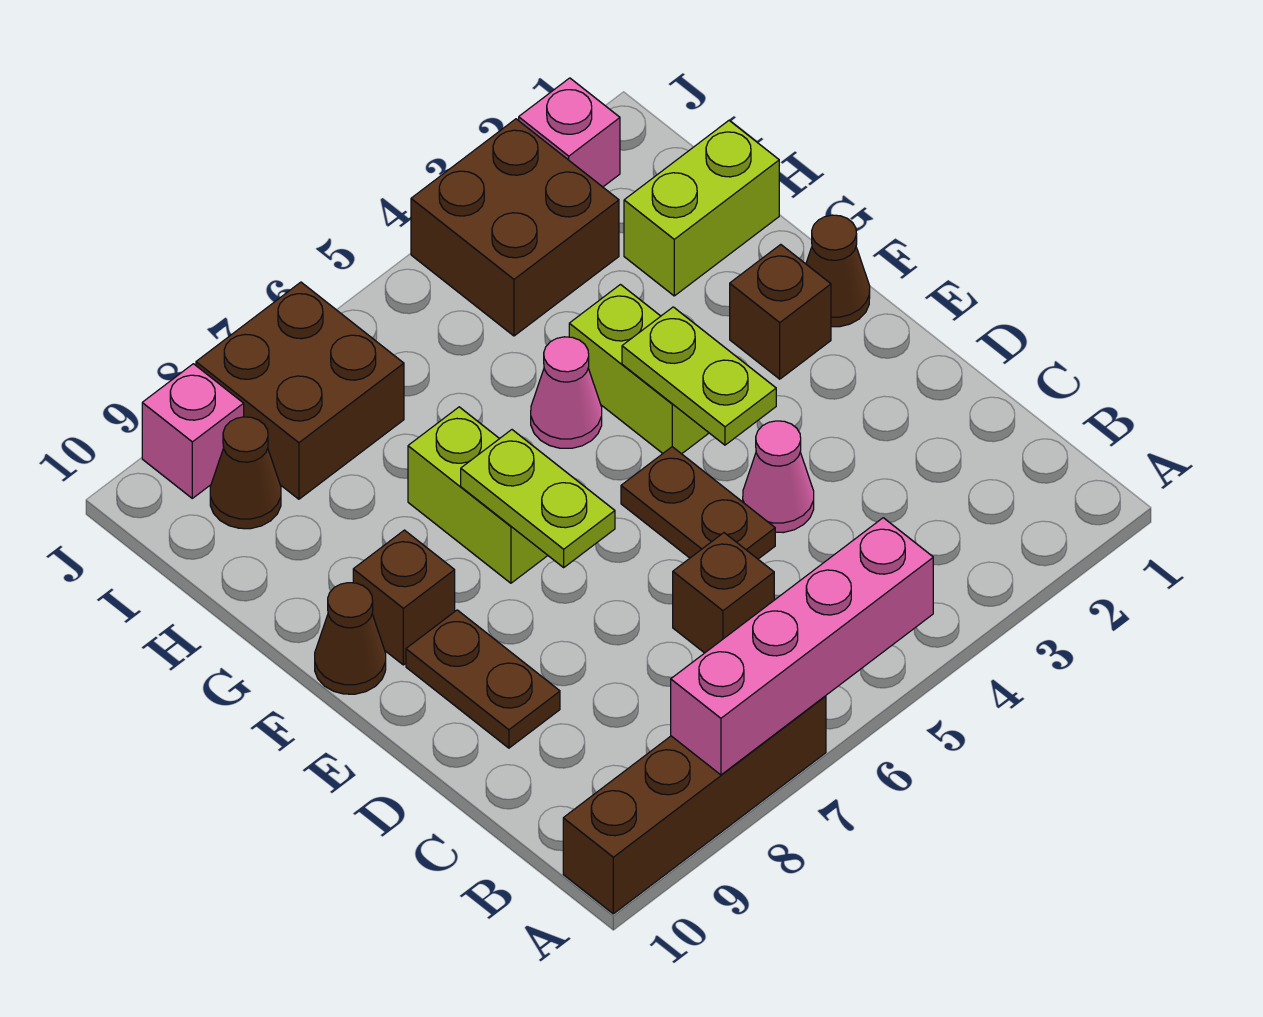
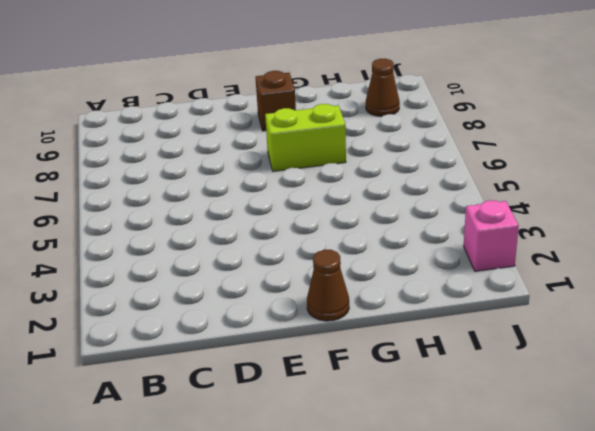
none -> brown brick A7:A10 level 1
none -> brown brick C6 level 1
none -> pink cone D4 level 1

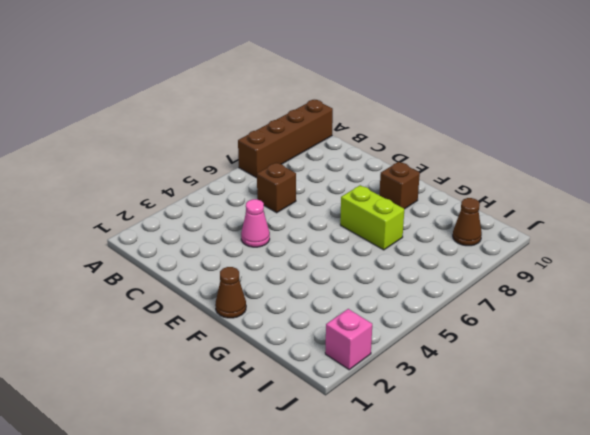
none -> brown plate D5:E5 level 1
none -> brown plate D9:E9 level 1
none -> brown brick F2 level 1

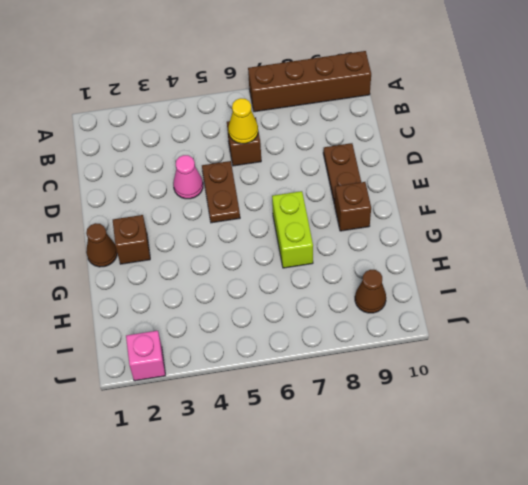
yellow cone C6 level 2 -> none
none -> lime brick F4:G4 level 1
none -> brown cone F10 level 1
none -> pink cone G5 level 1

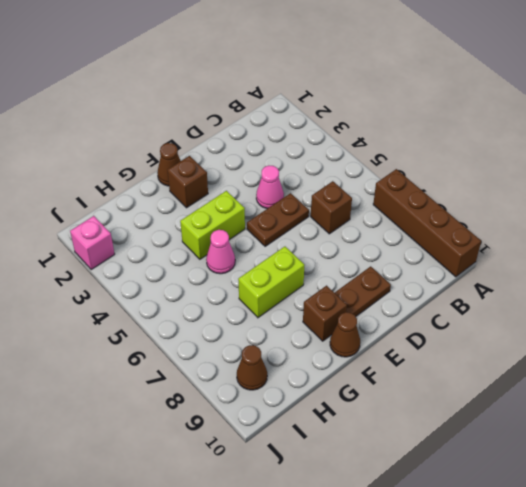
none -> lime brick H1:H2 level 1
none -> brown brick I3:J4 level 1
none -> brown brick I7:J8 level 1

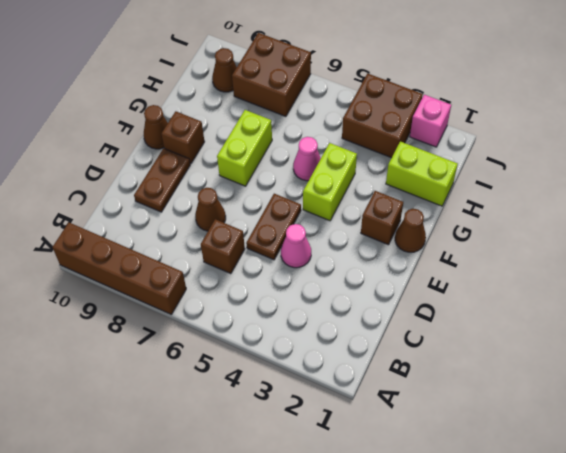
brown cone D7 level 1 -> none
none -> pink brick J9 level 1
none -> pink brick A5:A8 level 2
none -> lime plate E4:F4 level 2

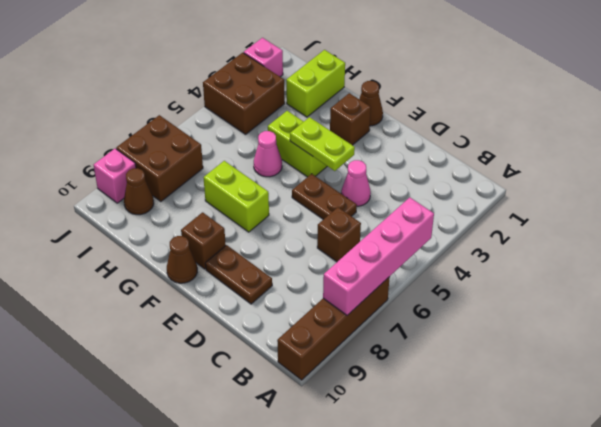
none -> lime plate E7:F7 level 2

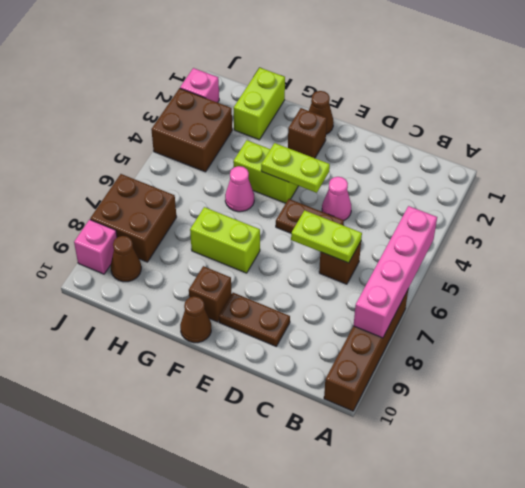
lime plate C6:D6 level 2 -> lime plate E7:F7 level 2

